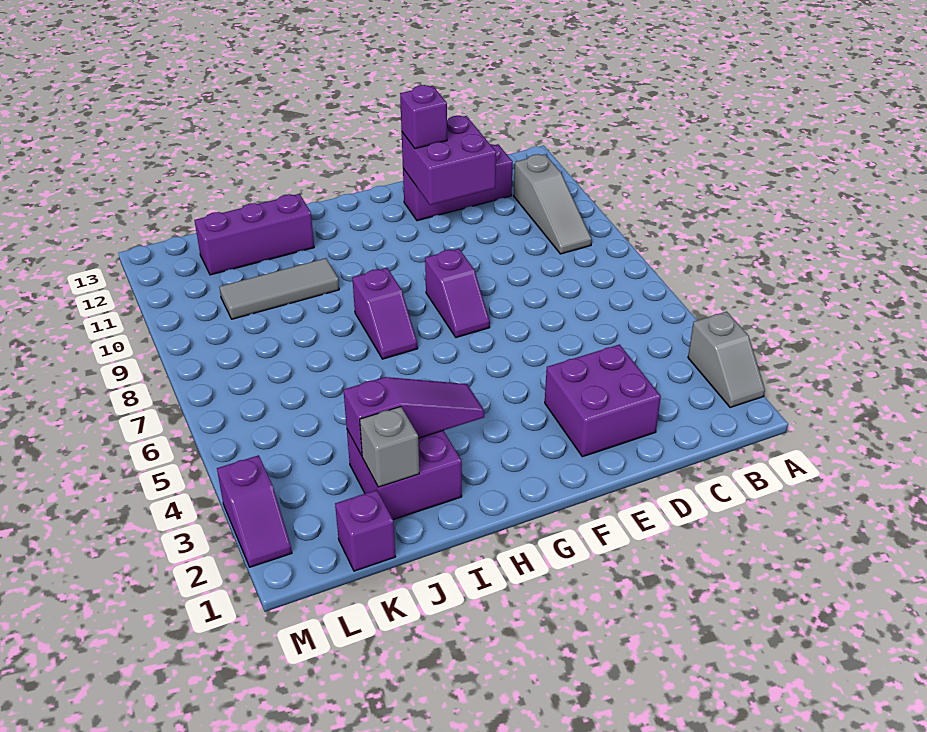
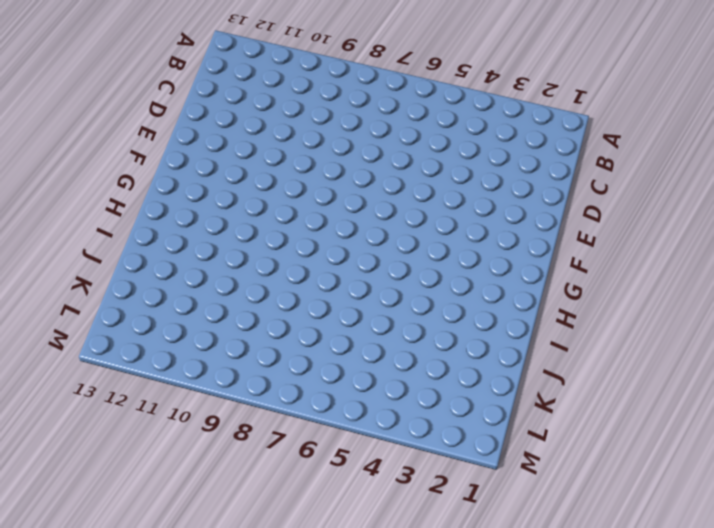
none -> grey slope A2:A3 level 1 top 3
none -> grey slope B9:B11 level 1 top 11
none -> purple brick C12:E12 level 1

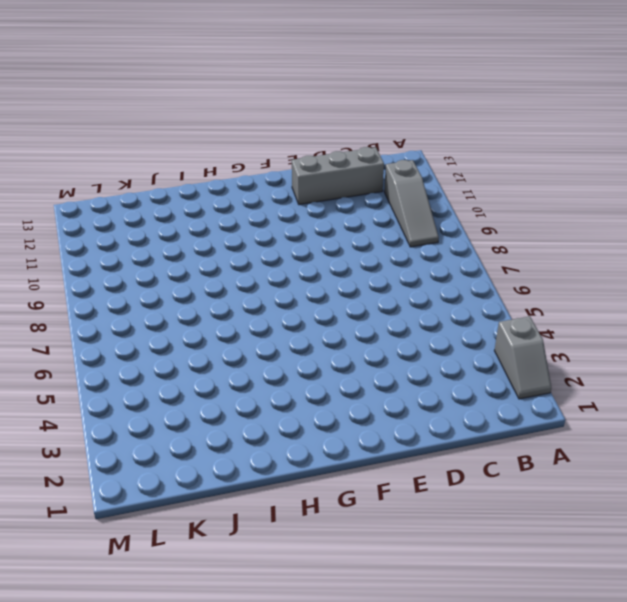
grey brick C12:E12 level 1 -> purple brick C12:E12 level 1
none -> purple brick D2:E3 level 1
none -> purple slope F7:F8 level 1 top 8
none -> purple slope H7:H8 level 1 top 8

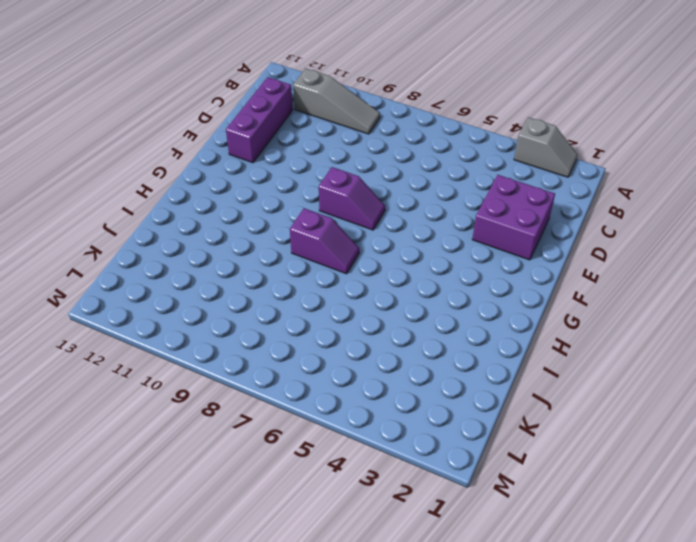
none -> purple brick I2:J3 level 1
none -> grey tile I10:K10 level 1
none -> purple brick I12:K12 level 1

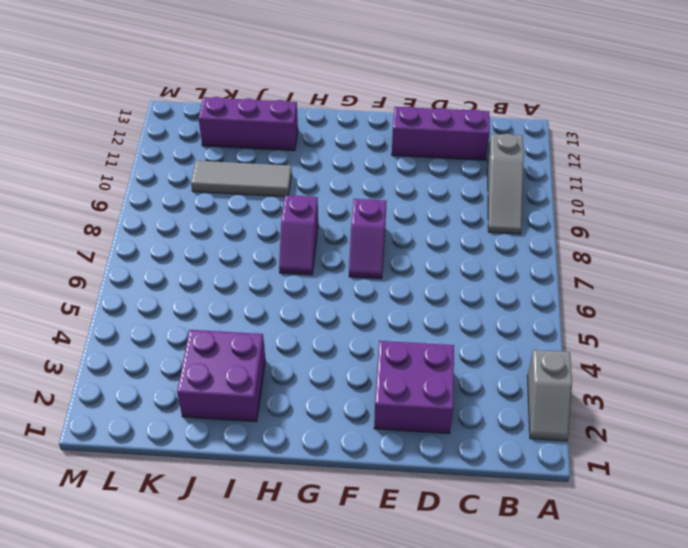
none -> purple brick K1 level 1
none -> purple slope M2:M3 level 1 top 3
none -> purple brick D11:E12 level 2

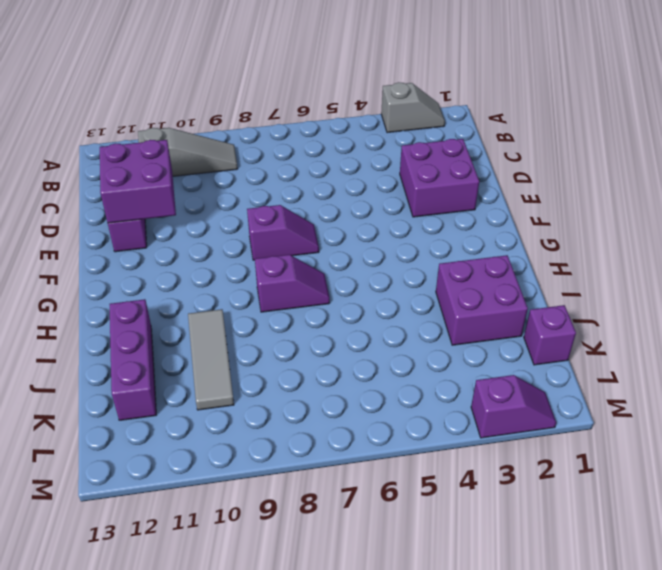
none -> purple slope H3:J3 level 2 top J
none -> grey brick J2 level 2
none -> purple brick E12 level 3

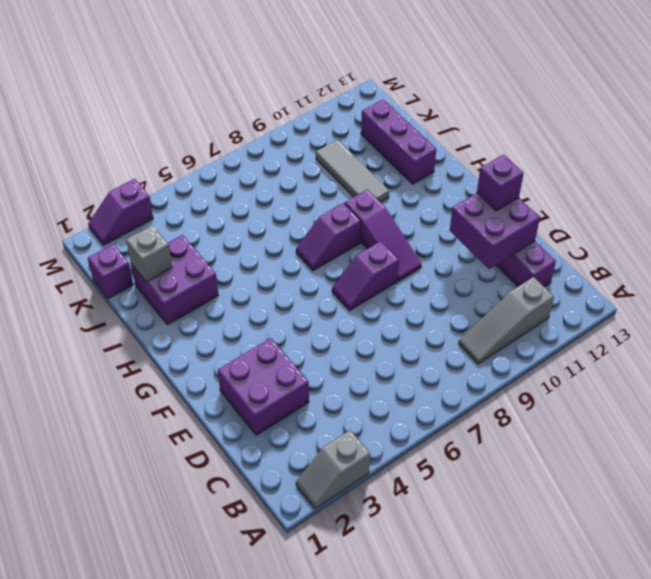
purple slope F9:H9 level 1 top H -> purple slope H3:J3 level 2 top J

